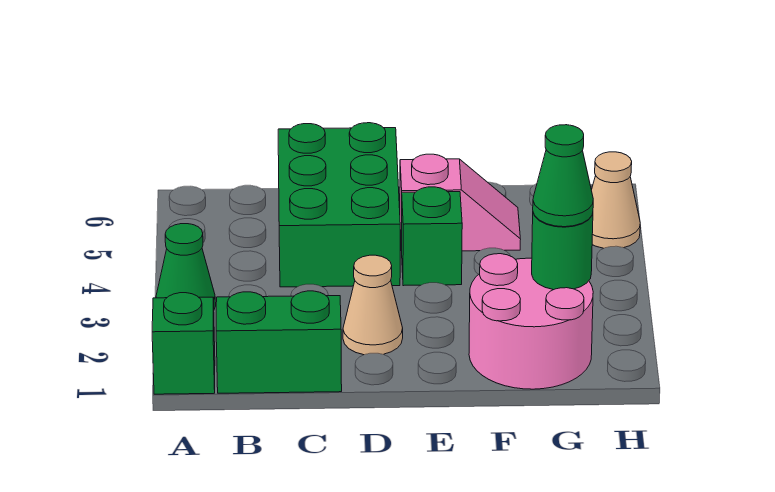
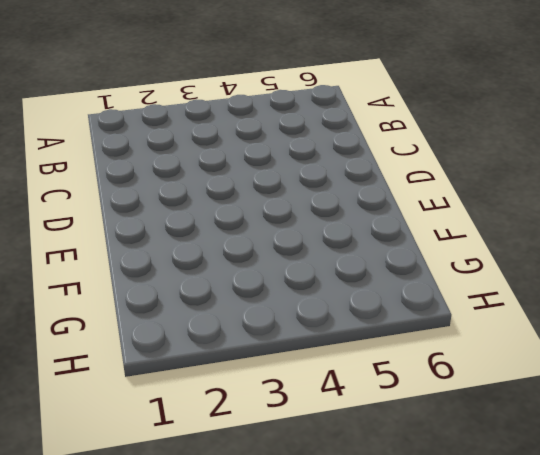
none -> green brick A1 level 1
none -> green cone A3 level 1

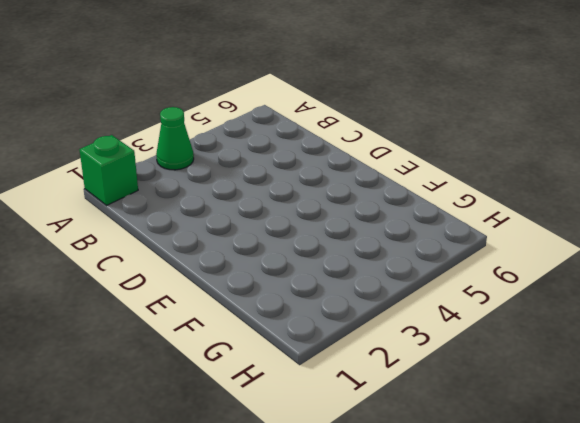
none -> green brick B1:C1 level 1
none -> green brick C4:D6 level 1

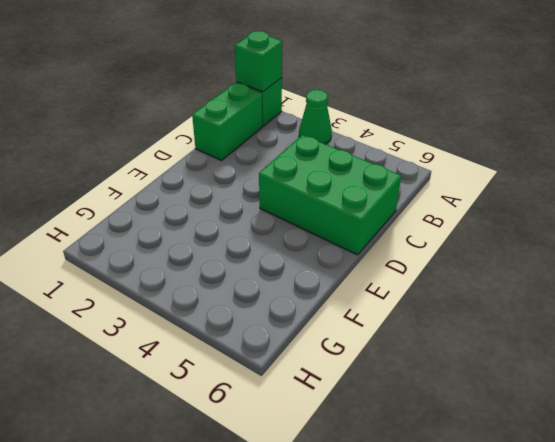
green brick A1 level 2 -> green brick E4 level 1
none -> tan cone D2 level 1
none -> pink slope E5:F5 level 1 top E

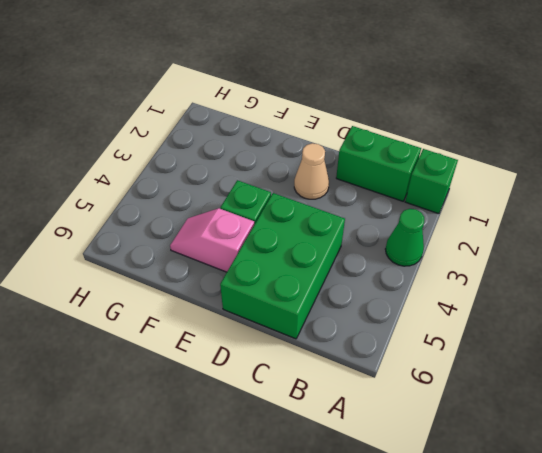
none -> pink round brick F1:G2 level 1
none -> tan cone H5 level 1

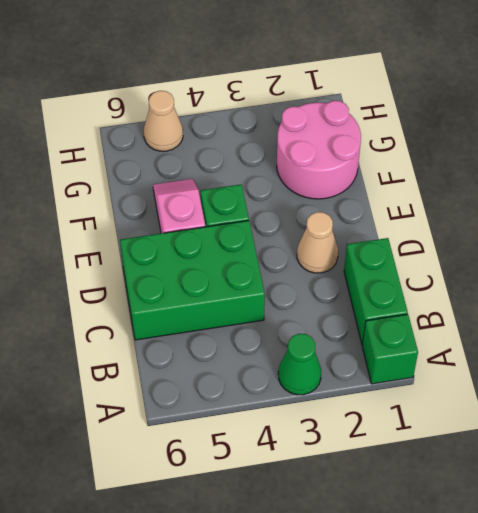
none -> green round brick G2 level 2
none -> green cone G2 level 3

